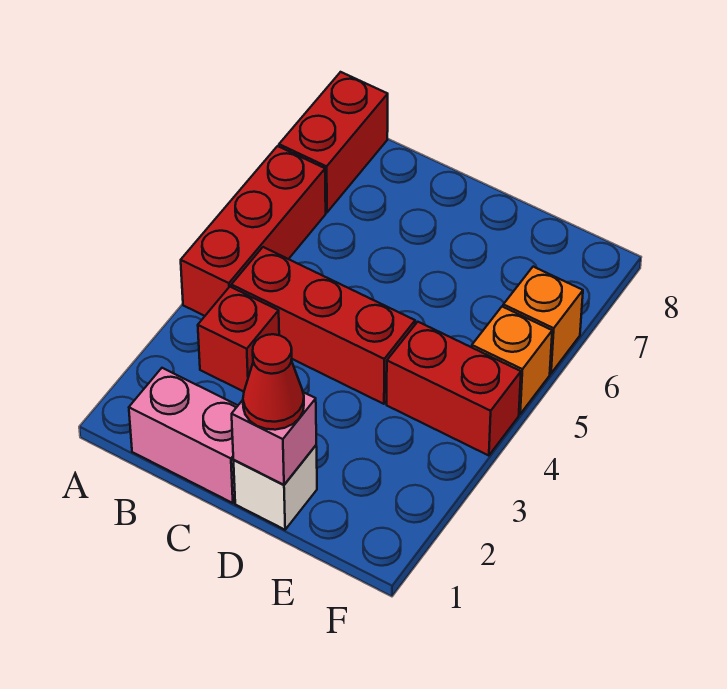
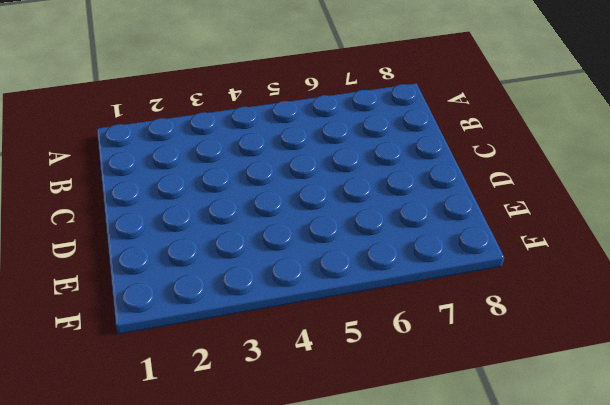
none -> red brick A4:A6 level 1
none -> red brick A7:A8 level 1

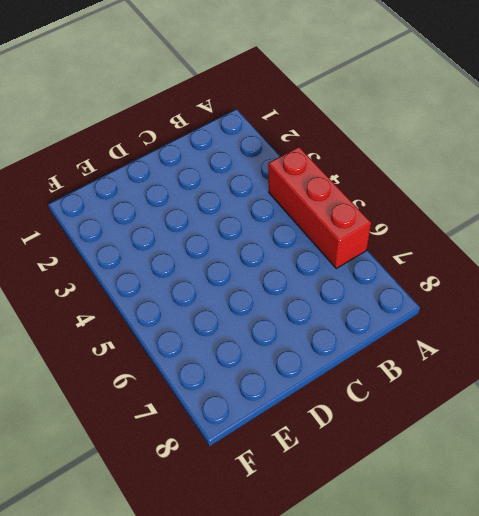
none -> red brick A7:A8 level 1
none -> pink brick B1:C1 level 1

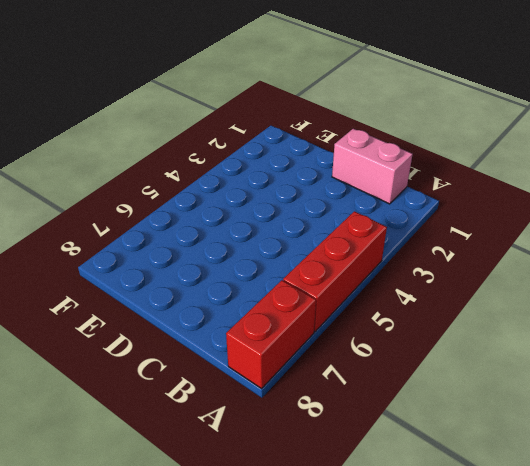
none -> red brick B3 level 1
none -> red brick B4:D4 level 1

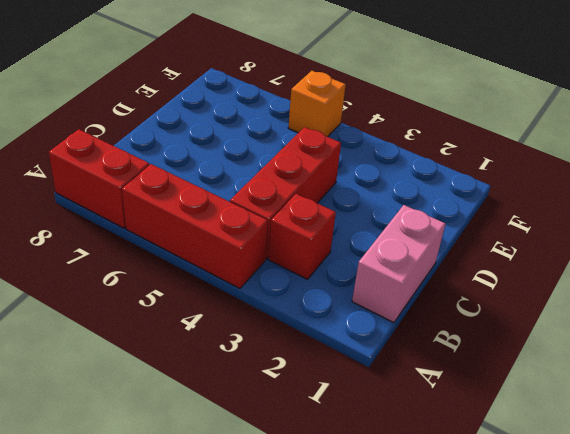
none -> white brick D1 level 1
none -> red brick E4:F4 level 1

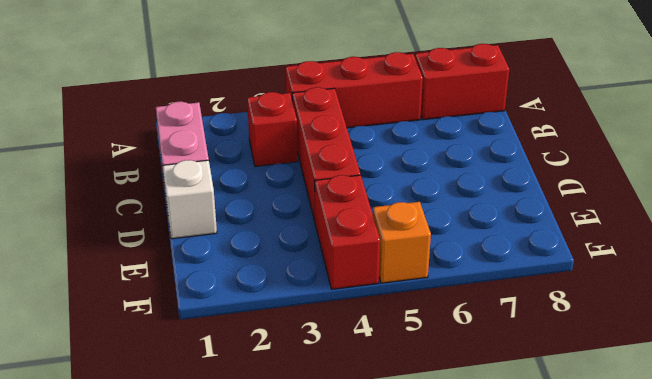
none -> orange brick F6 level 1
none -> pink brick D1 level 2

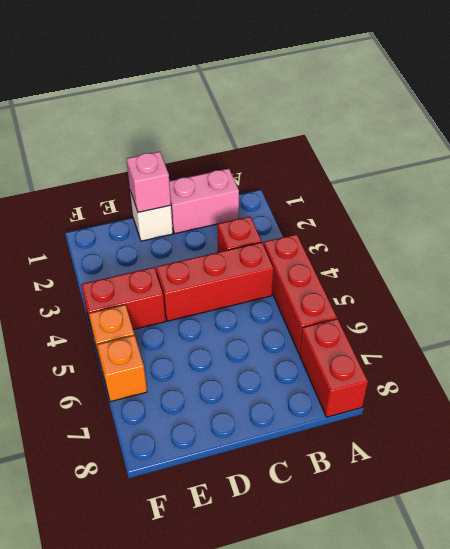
none -> red cone D1 level 3

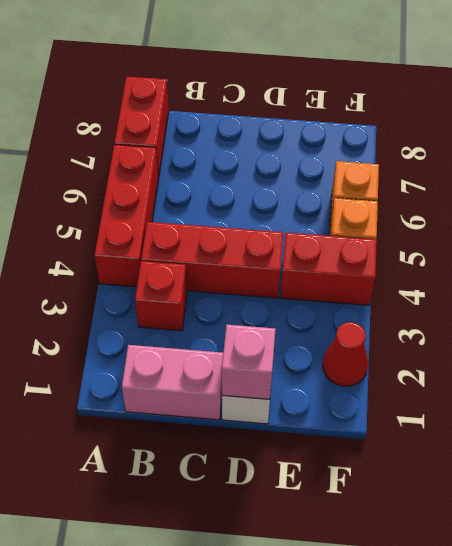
red cone F2 level 1 -> red cone D1 level 3

